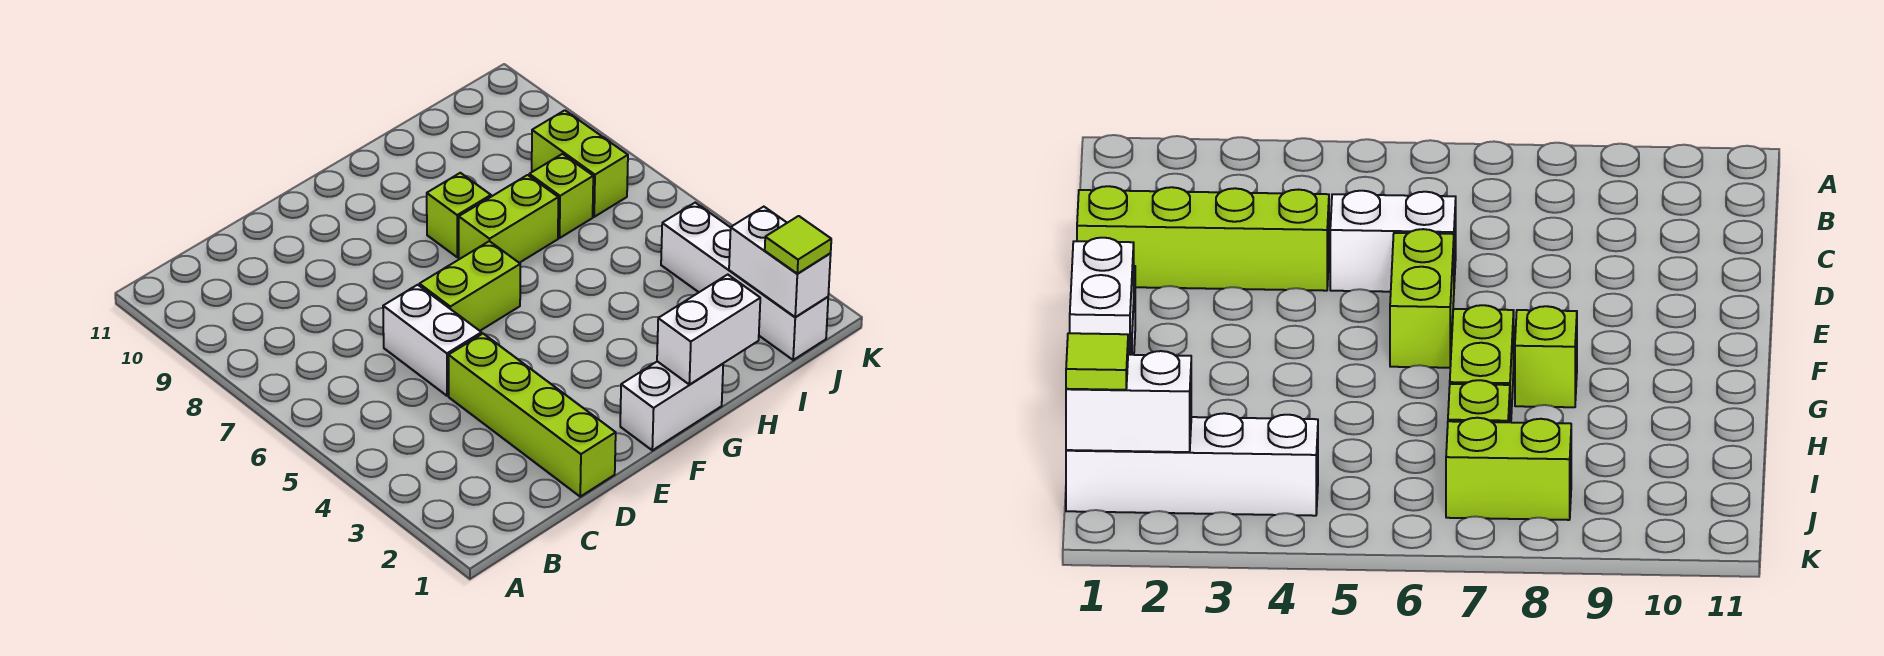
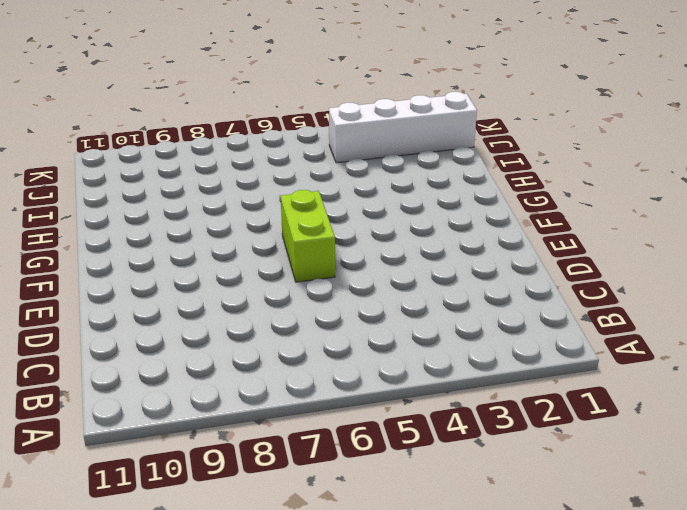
none -> lime brick D1:D4 level 1
none -> white brick D5:D6 level 1
none -> white brick F1:G1 level 1

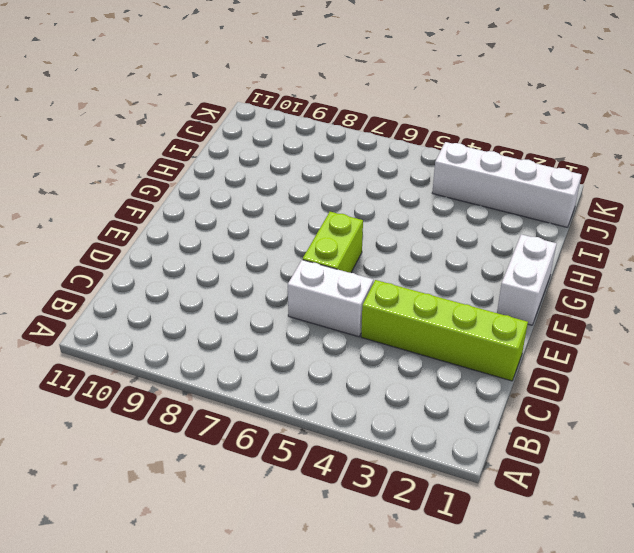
none -> lime brick G7:H7 level 1
none -> lime brick G8 level 1
none -> lime brick I7 level 1

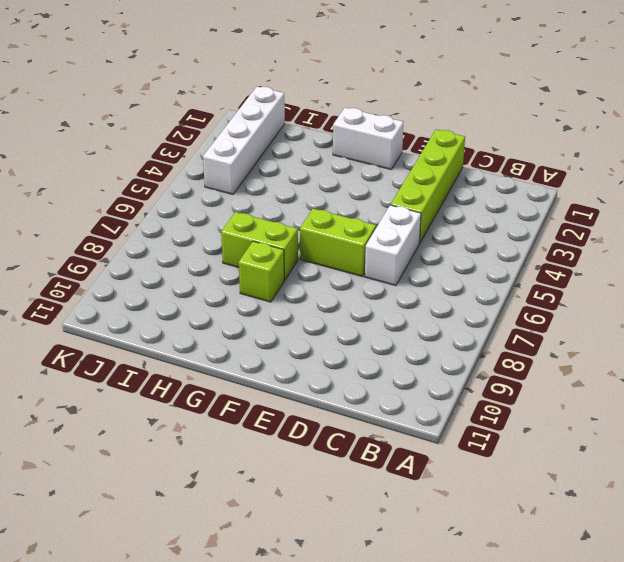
none -> lime brick I7 level 1
none -> lime brick J7:J8 level 1
none -> white brick G1:H1 level 2

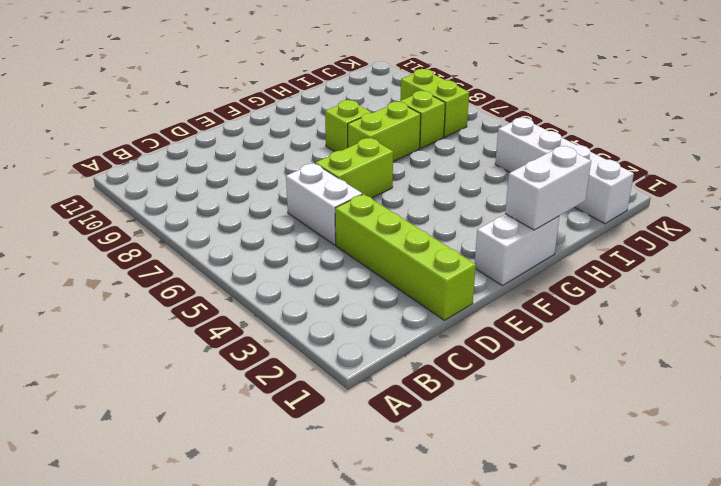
none -> white brick J1:J2 level 2
none -> lime tile J1 level 3

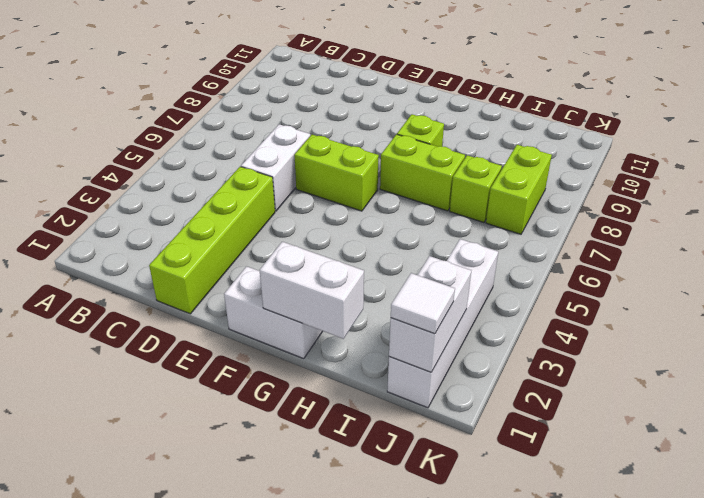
white tile J1 level 3 -> lime tile J1 level 3

